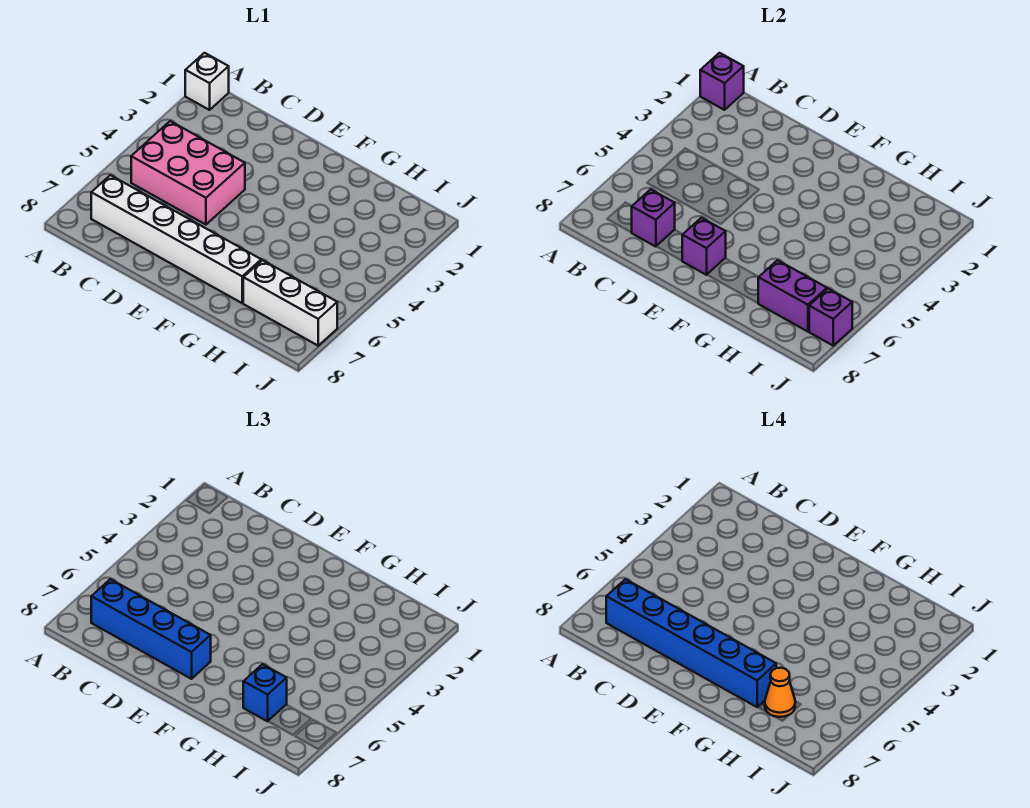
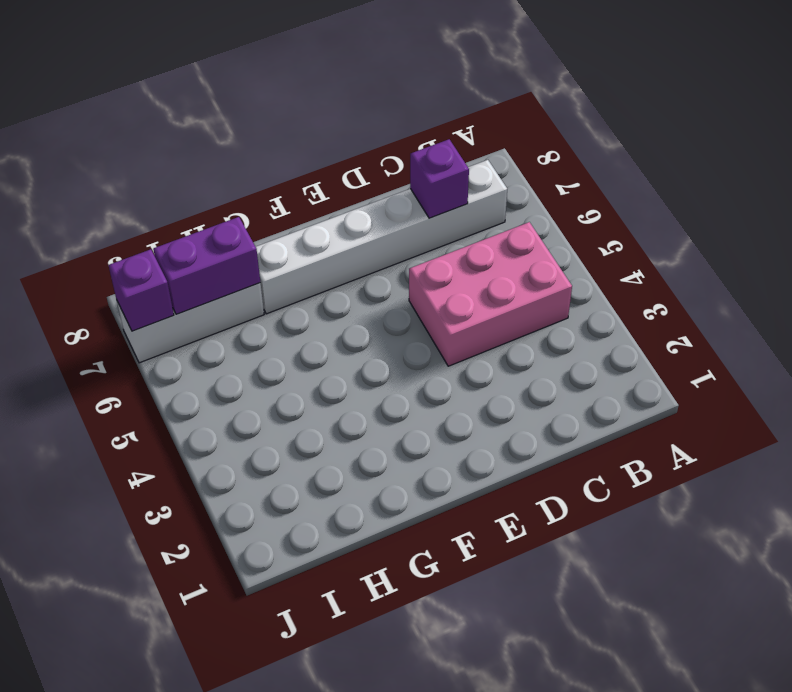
none -> white brick A1 level 1
none -> purple brick A1 level 2
none -> purple brick E7 level 2

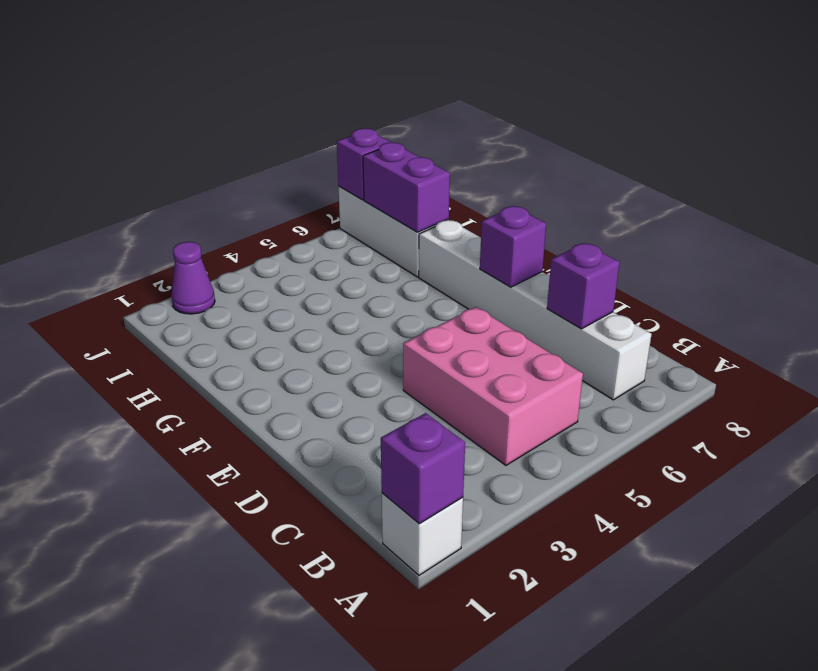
purple cone J2 level 1 -> none
none -> blue brick B7:E7 level 3
none -> blue brick H7 level 3
none -> blue brick B7:G7 level 4

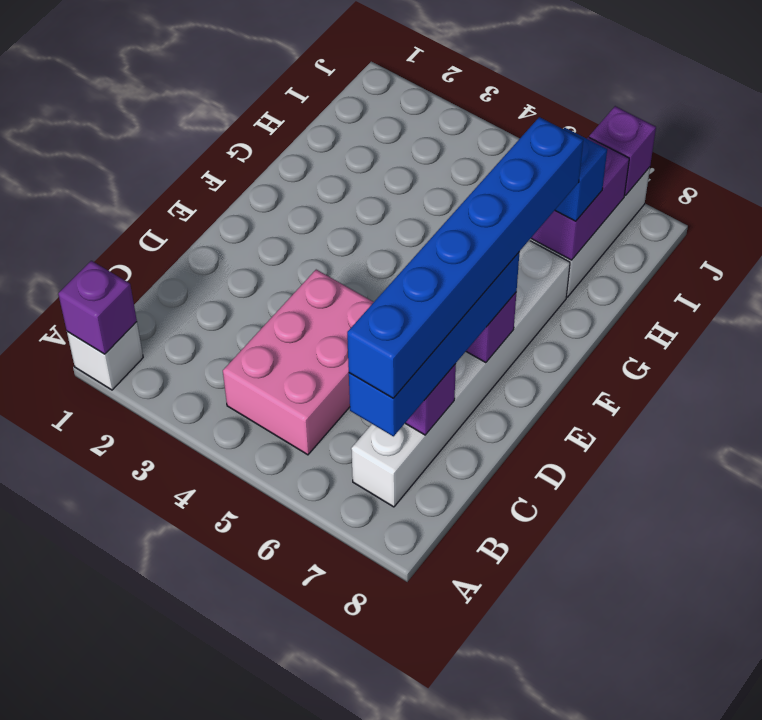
none -> orange cone H7 level 4

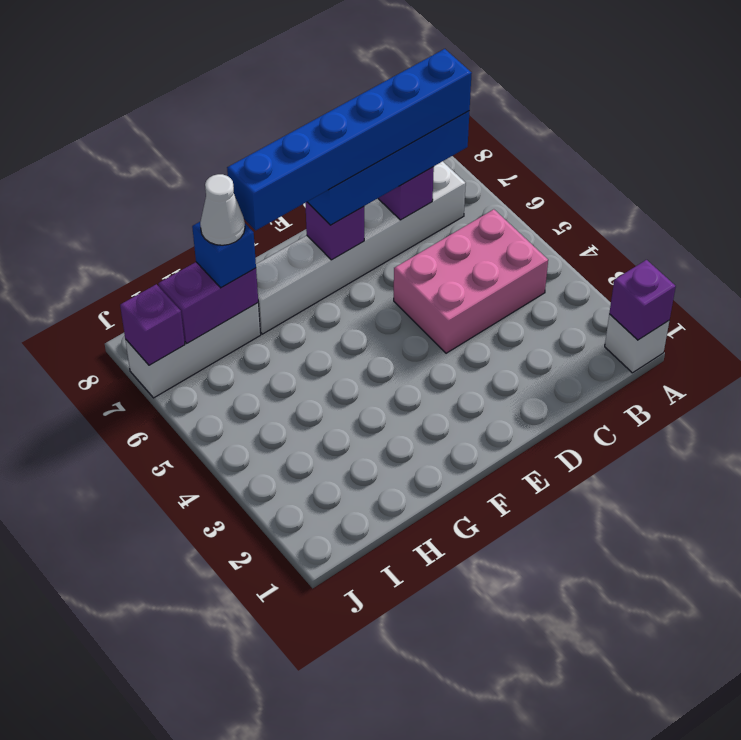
white cone H7 level 4 -> orange cone H7 level 4

